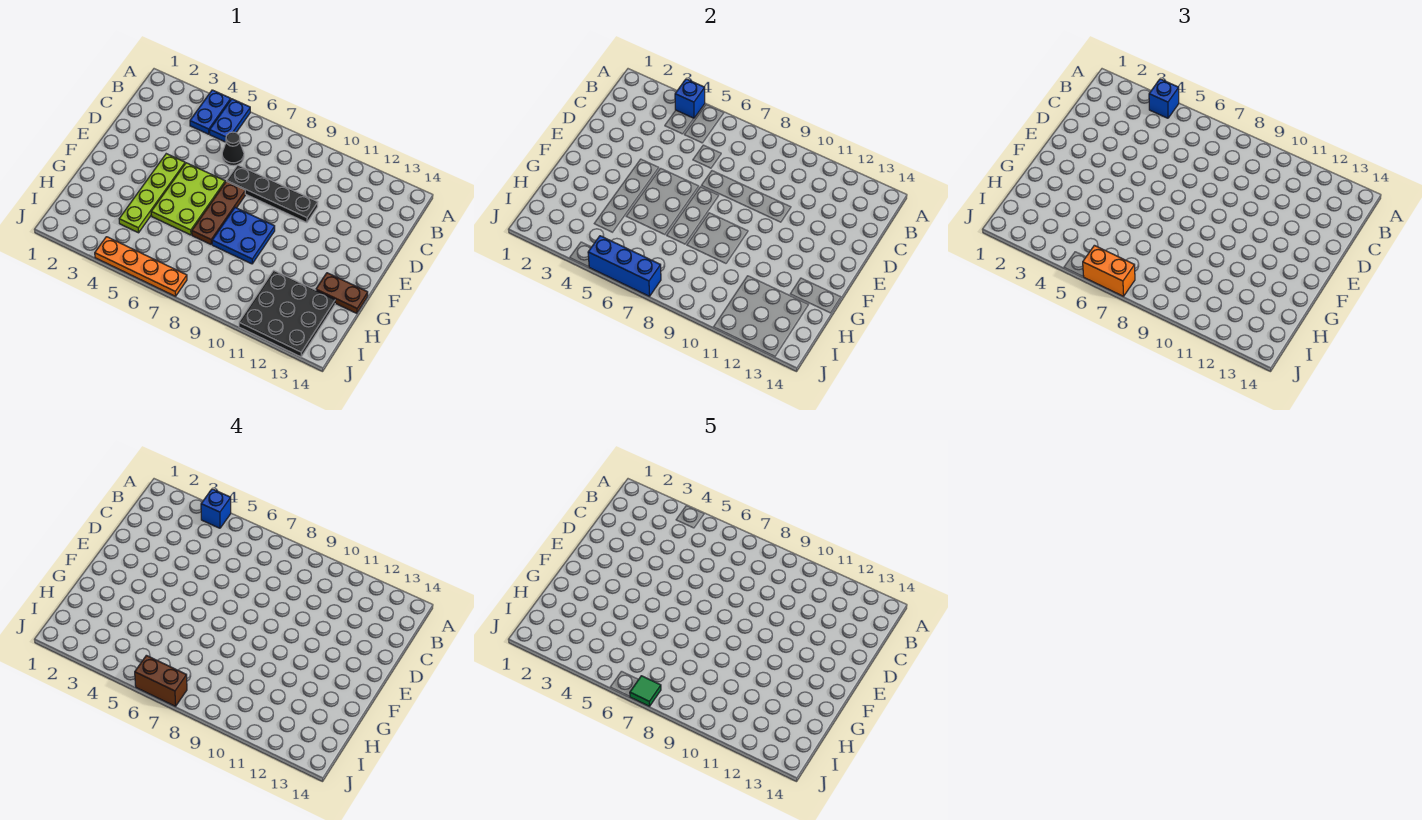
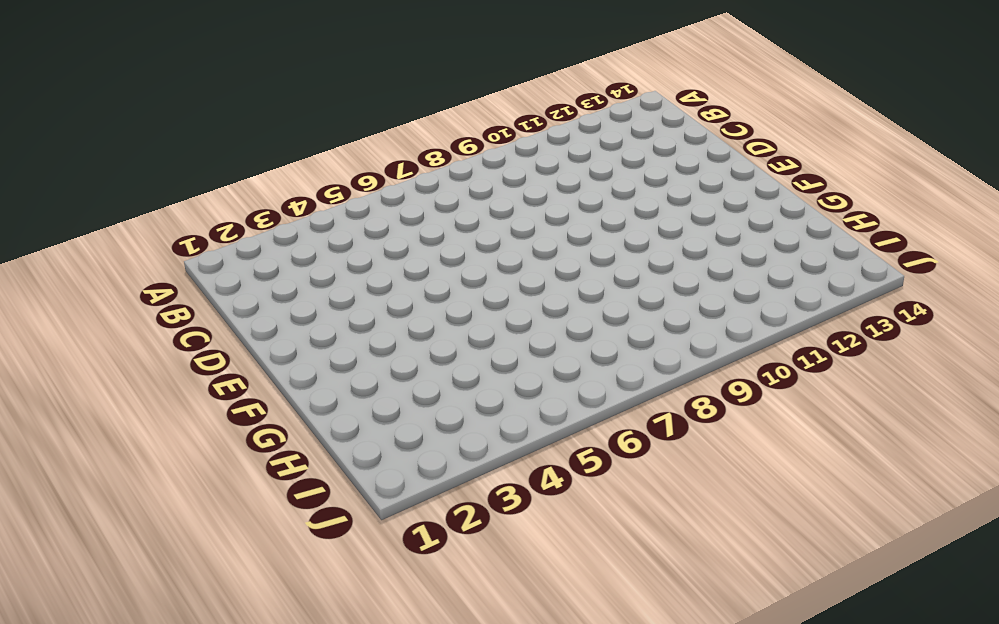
none -> blue plate A4:B4 level 1
none -> blue plate A5:B5 level 1
none -> black cone C6 level 1

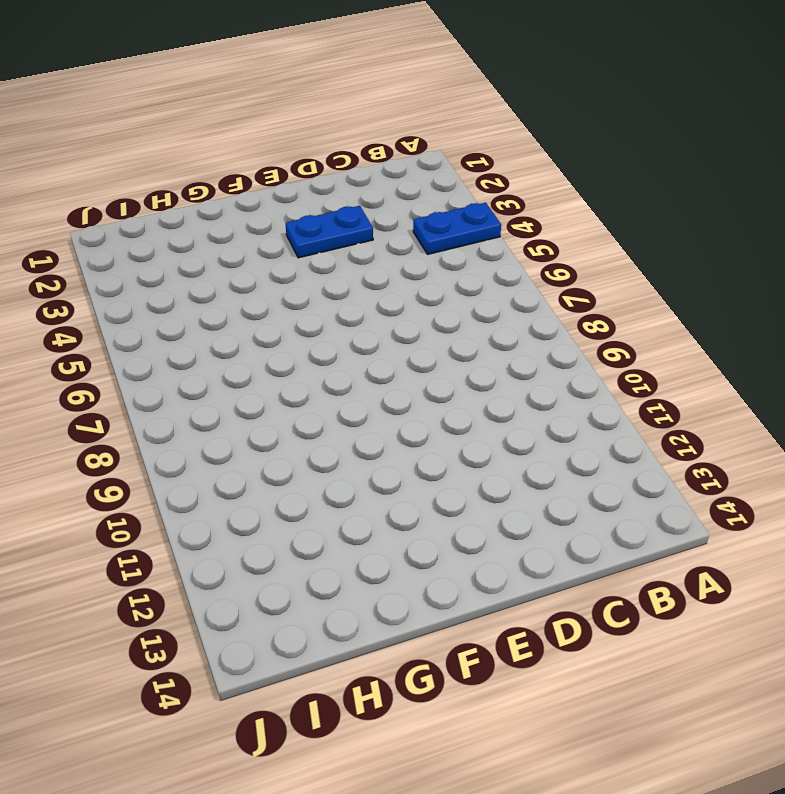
blue plate D3:E3 level 1 -> blue plate A5:B5 level 1
none -> black cone C6 level 1
none -> black plate D7:D10 level 1
none -> lime plate E4:H4 level 1

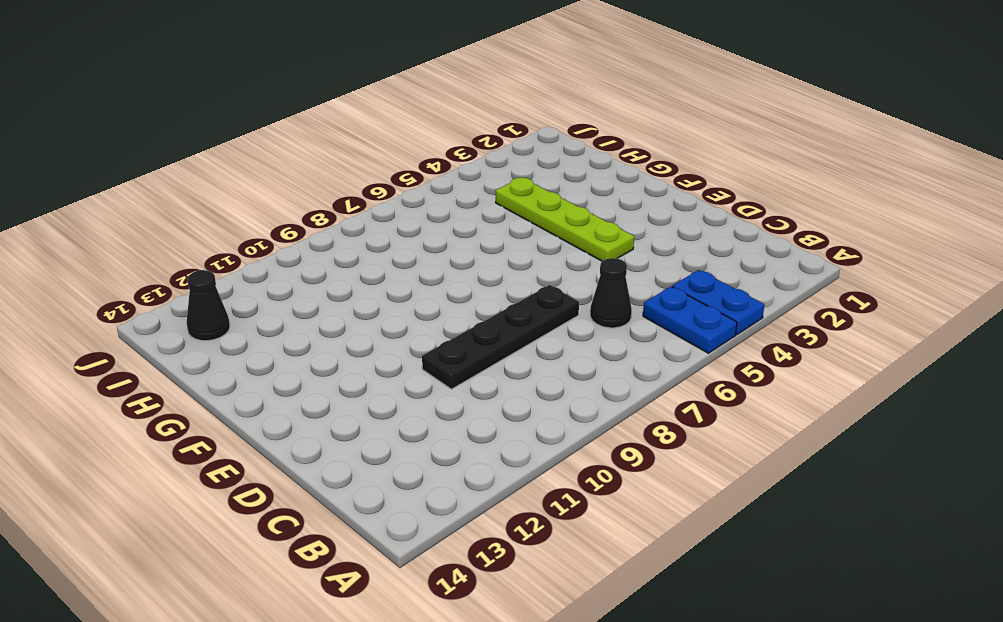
black cone I13 level 1 -> black plate H11:J13 level 1
none -> lime plate E5:G6 level 1
none -> brown plate E7:G7 level 1
none -> blue plate F8:G9 level 1

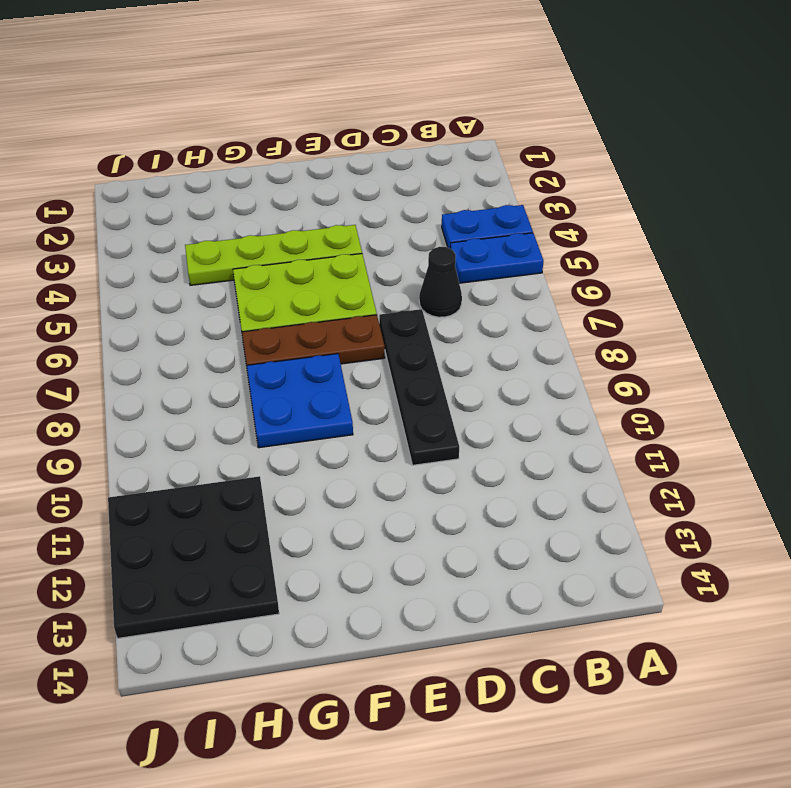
none -> brown plate G13:G14 level 1
none -> orange plate J4:J7 level 1
none -> blue brick A4 level 2

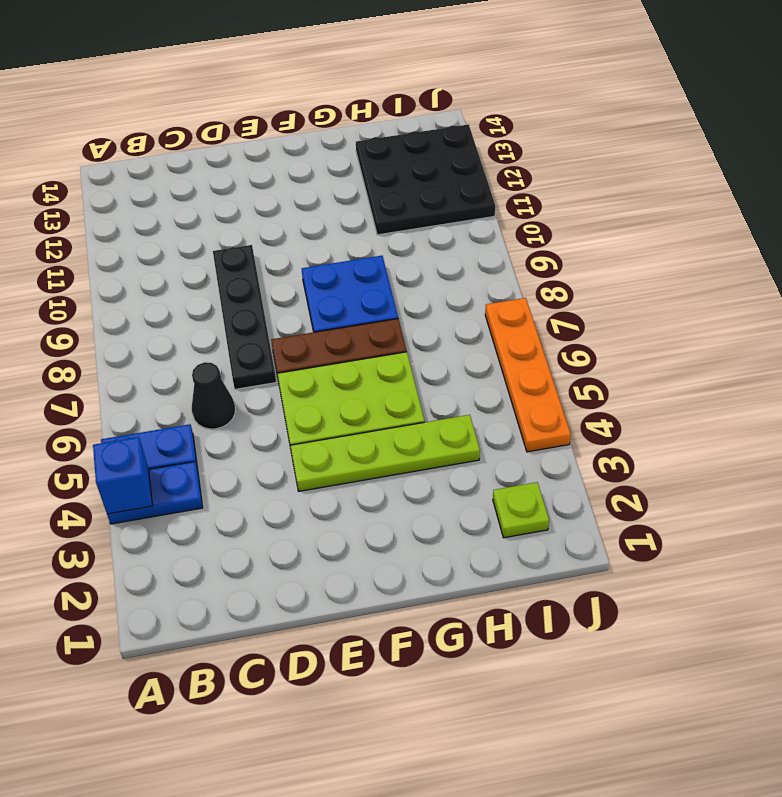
lime plate I2 level 1 -> none
none -> brown plate G13:G14 level 1
none -> blue brick J5:J7 level 2
none -> blue brick A4 level 3

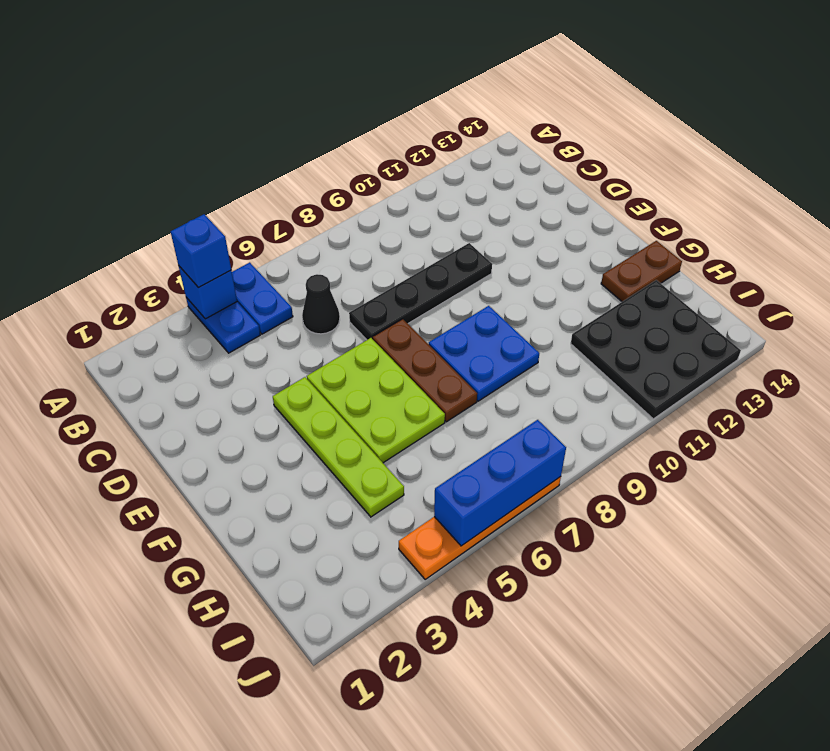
none -> orange brick J6:J7 level 3
none -> blue brick A4 level 4
none -> brown brick J6:J7 level 4

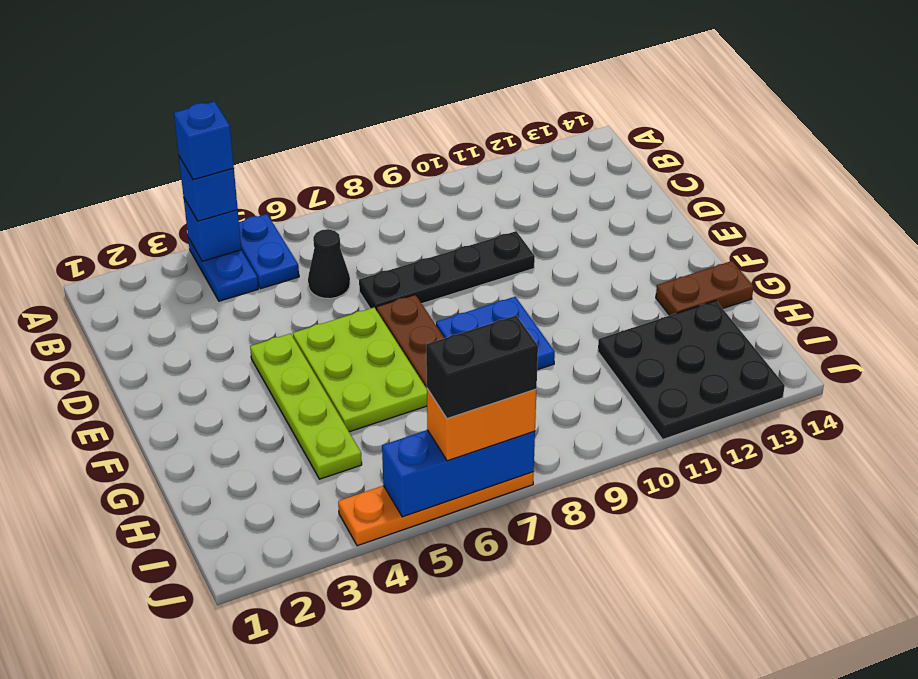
black brick J6:J7 level 4 -> brown brick J6:J7 level 4
none -> green tile J7 level 5

